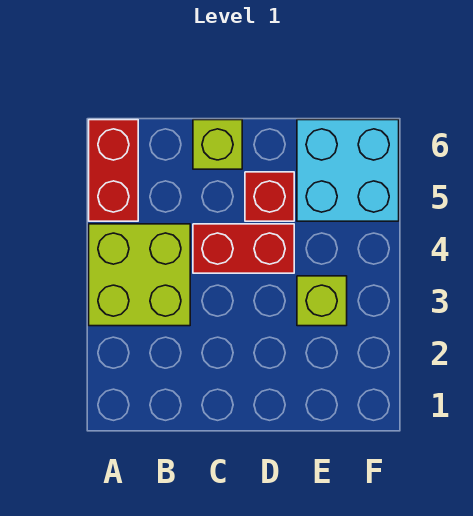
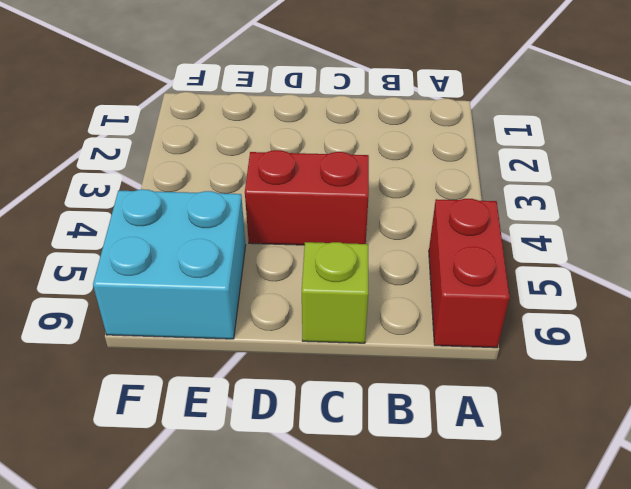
none -> lime brick A3:B4 level 1
none -> red brick D5 level 1

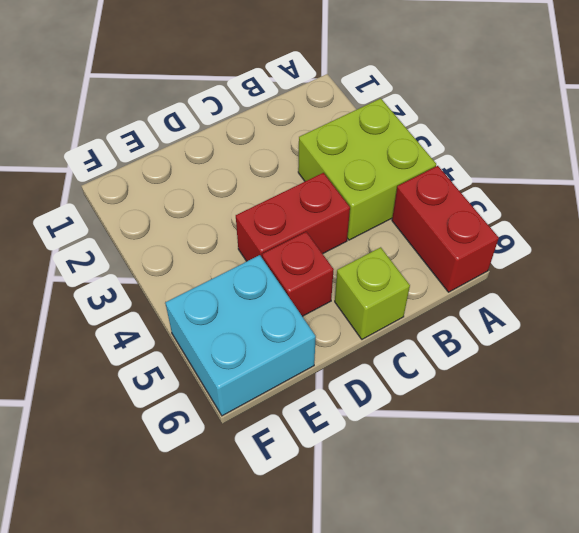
none -> lime brick E3 level 1

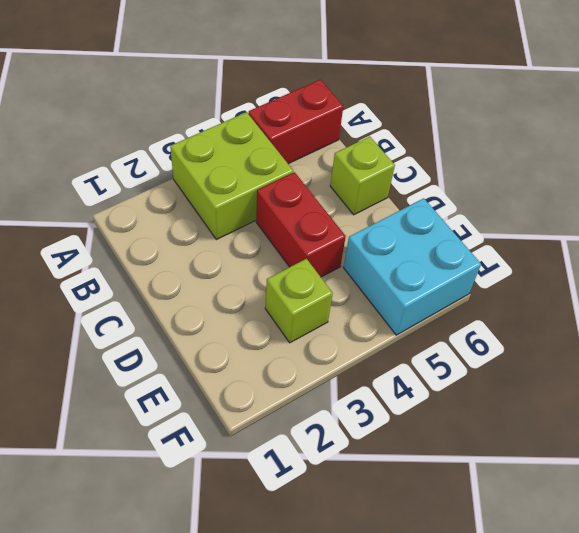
none -> red brick D5 level 1

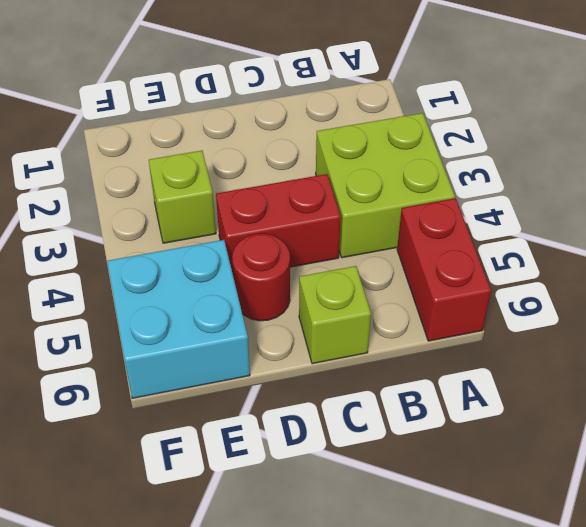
red round brick D5 level 1 -> red brick D5 level 1

